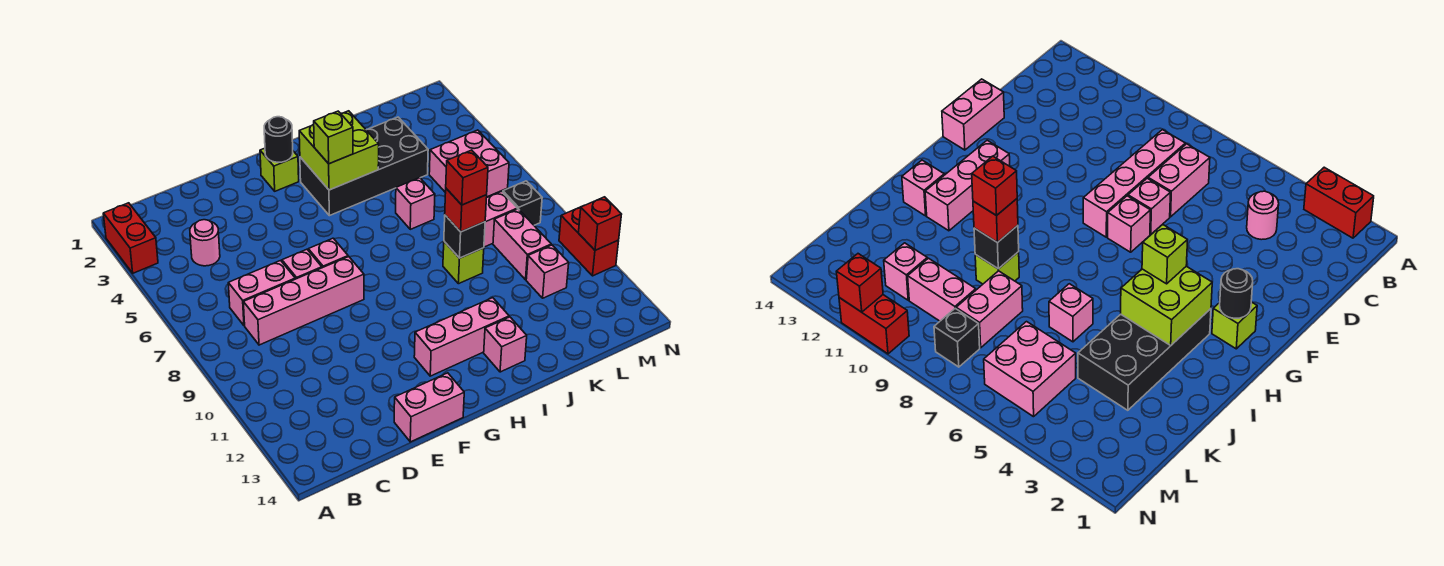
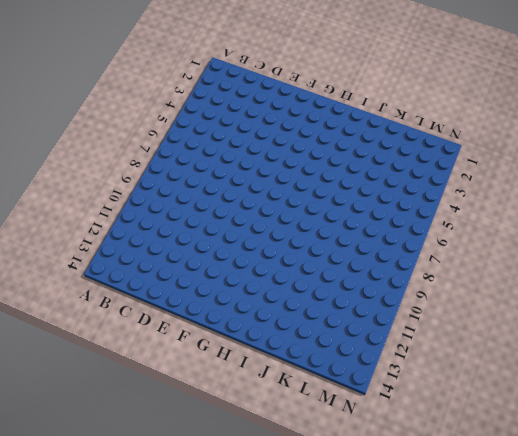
none -> red brick A2:A3 level 1
none -> pink round brick C4 level 1
none -> pink brick C7:D7 level 1

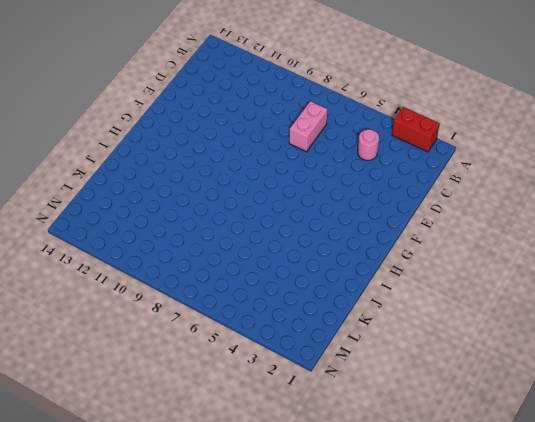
none -> pink brick C8:F8 level 1
none -> pink brick E7 level 1
none -> pink brick E14:F14 level 1

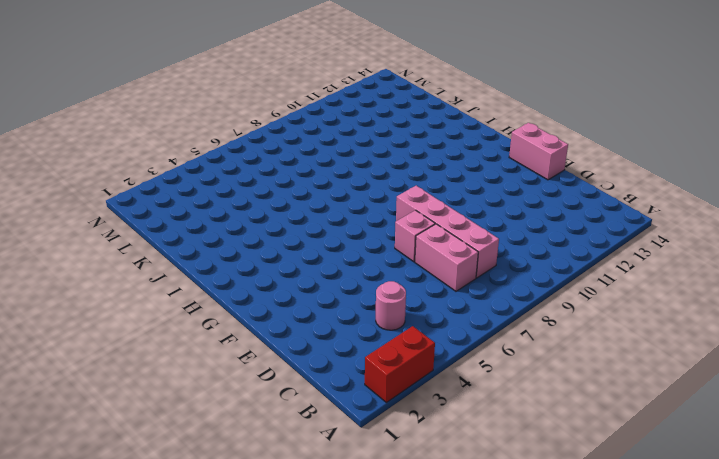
none -> pink brick F7 level 1
none -> lime brick G2 level 1
none -> pink brick G12:I12 level 1

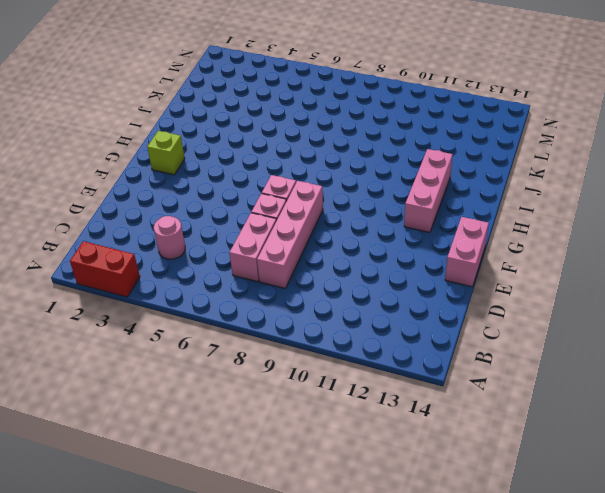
none -> black brick H3:K4 level 1
none -> pink brick I13 level 1
none -> pink brick J6 level 1

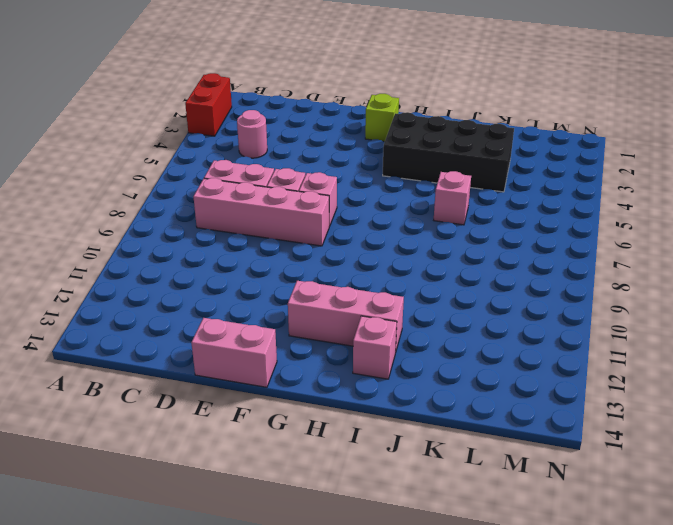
none -> lime brick J9 level 1
none -> pink brick K8:L8 level 1
none -> pink brick L5:M6 level 1

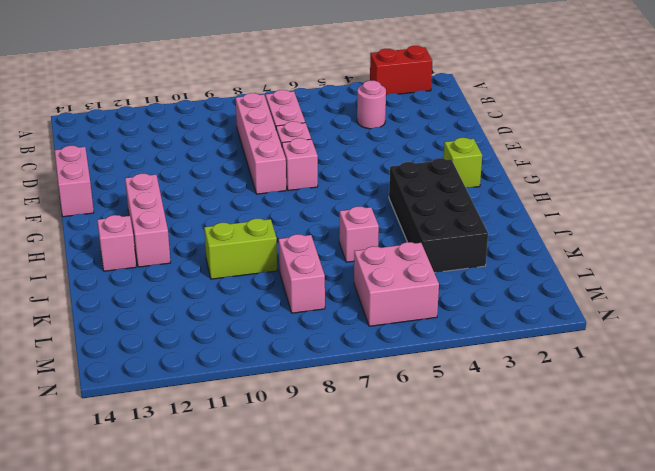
lime brick J9:J10 level 1 -> lime brick J9 level 1
none -> pink brick L9:L10 level 1
none -> pink brick L11 level 1
none -> black brick M8 level 1

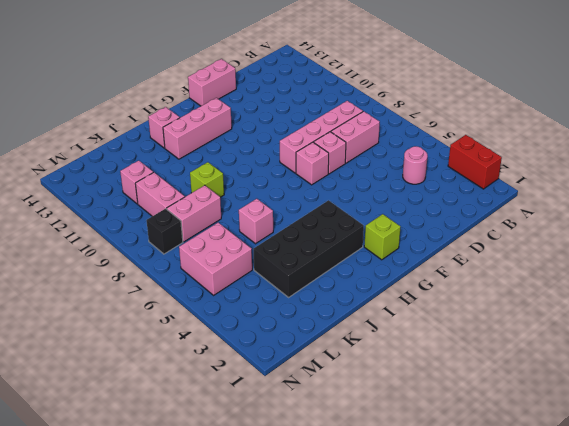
none -> red brick N10:N11 level 1
none -> black round brick G2 level 2
none -> lime brick H3:I4 level 2

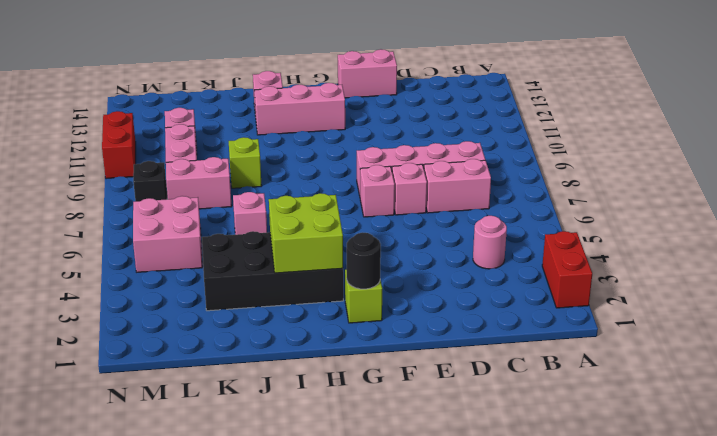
none -> black brick J9 level 2
none -> red brick N11 level 2
none -> lime brick H4 level 3

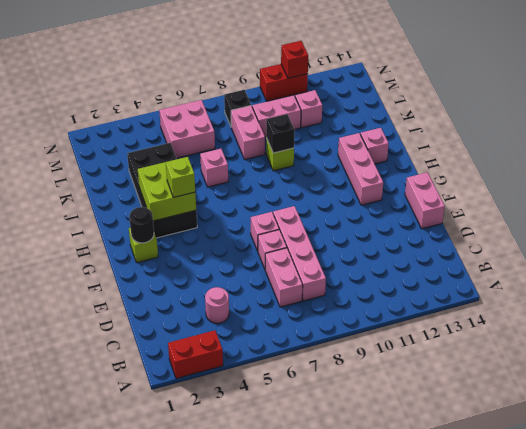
none -> red brick J9 level 3
none -> red brick J9 level 4

